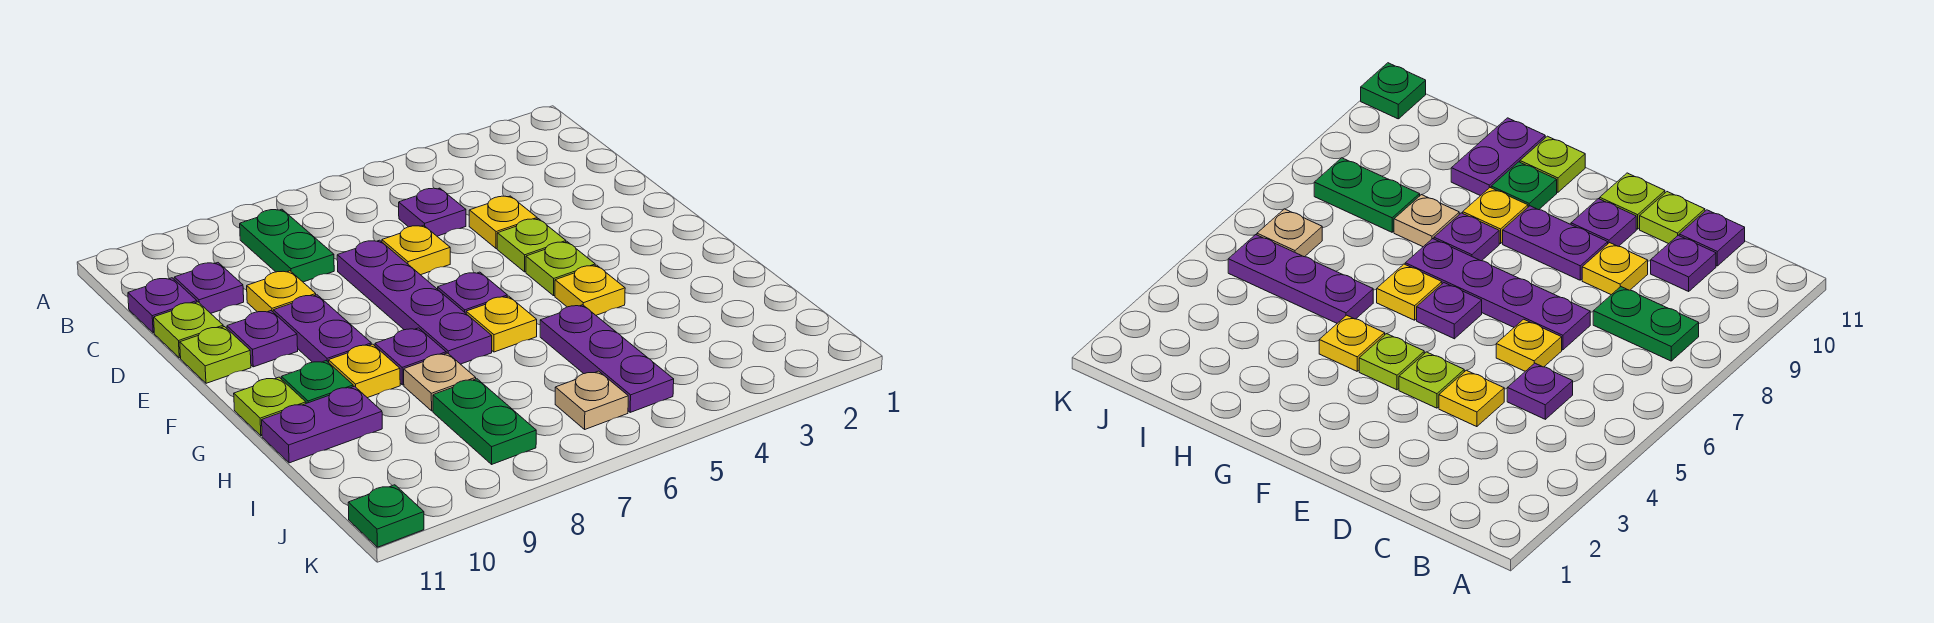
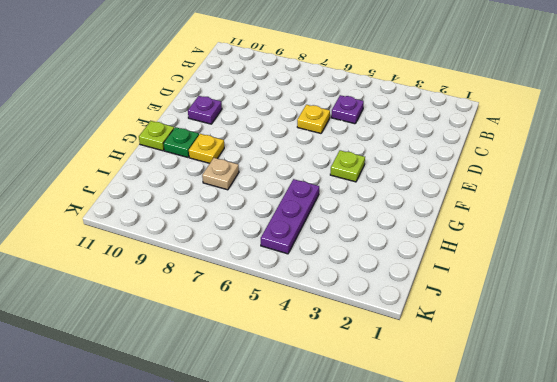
none -> green plate B8:C8 level 1
none -> purple plate C10 level 1
none -> purple plate C11 level 1

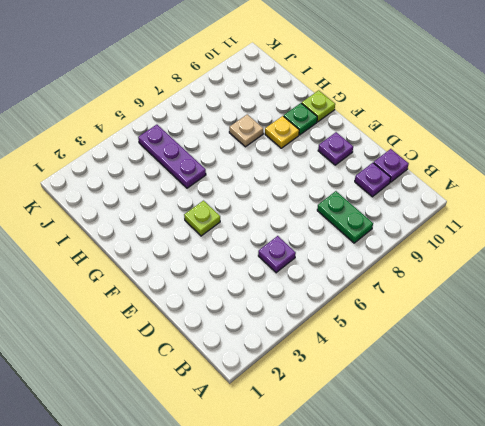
none -> yellow plate D4 level 1
none -> yellow plate D6 level 1
none -> purple plate D7:G7 level 1

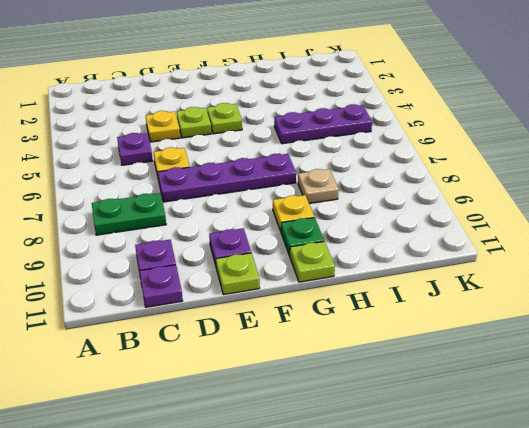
none -> yellow plate D9 level 1
none -> lime plate D11 level 1
none -> purple plate E9:F9 level 1

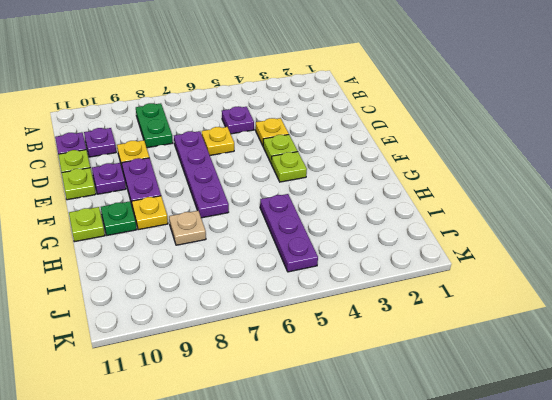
none -> purple plate F6 level 1
none -> yellow plate G4 level 1
none -> yellow plate G6 level 1

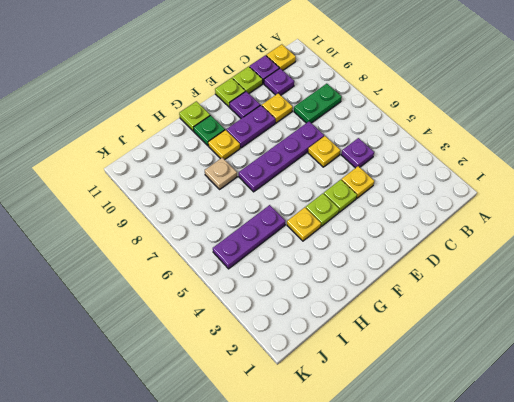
yellow plate B11 level 1 -> yellow plate G6 level 1
none -> purple plate F6 level 1
none -> purple plate G8 level 1
none -> purple plate H10:H11 level 1

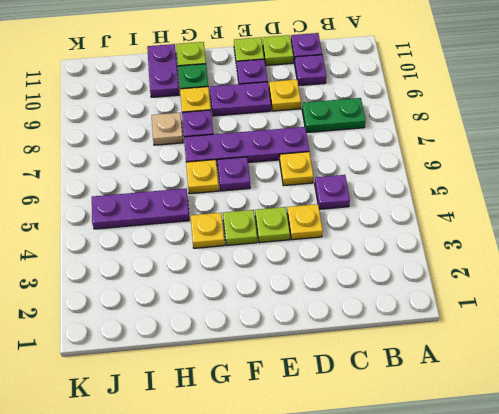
none -> green plate I8:J8 level 1
none -> tan plate J6 level 1
none -> green plate K11 level 1

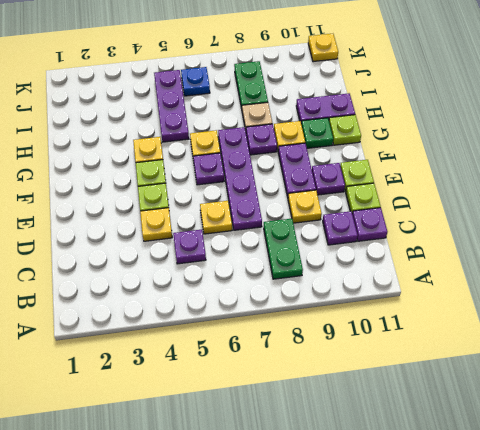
blue plate J6 level 1 -> tan plate J6 level 1
yellow plate K11 level 1 -> green plate K11 level 1

